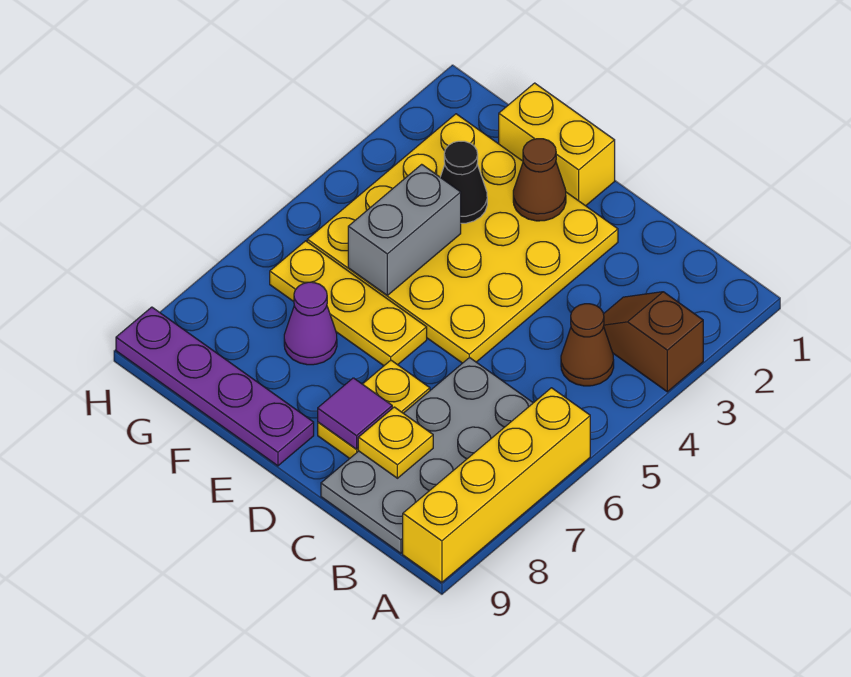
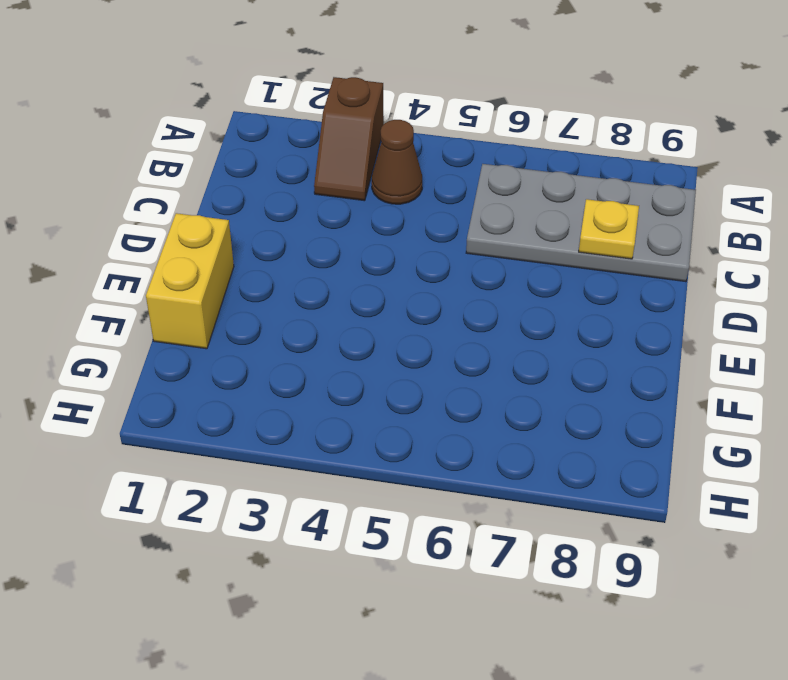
none -> yellow brick A6:A9 level 1
none -> yellow plate D2:G5 level 1
none -> yellow plate D7:D8 level 1

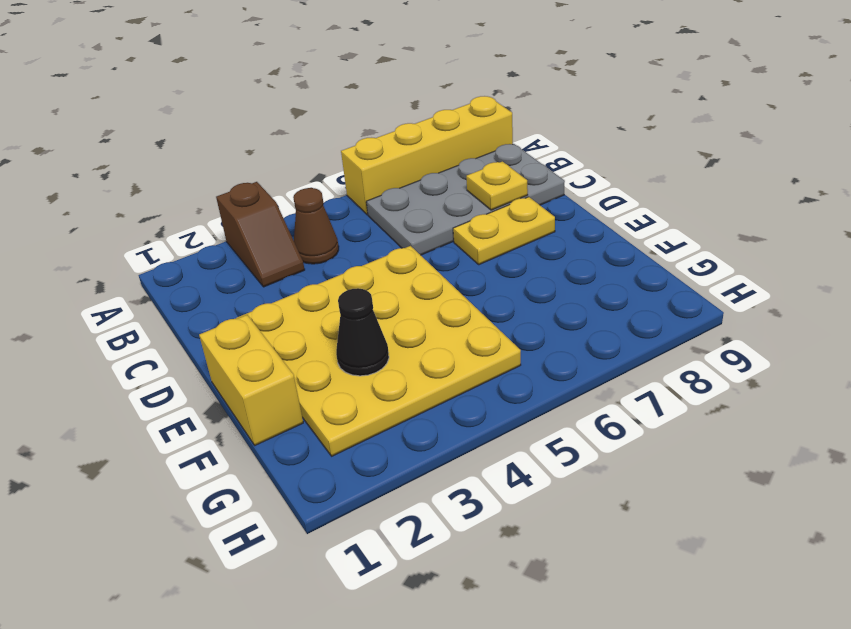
none -> yellow plate E6:G6 level 1
none -> purple plate E9:H9 level 1
none -> purple cone F7 level 1

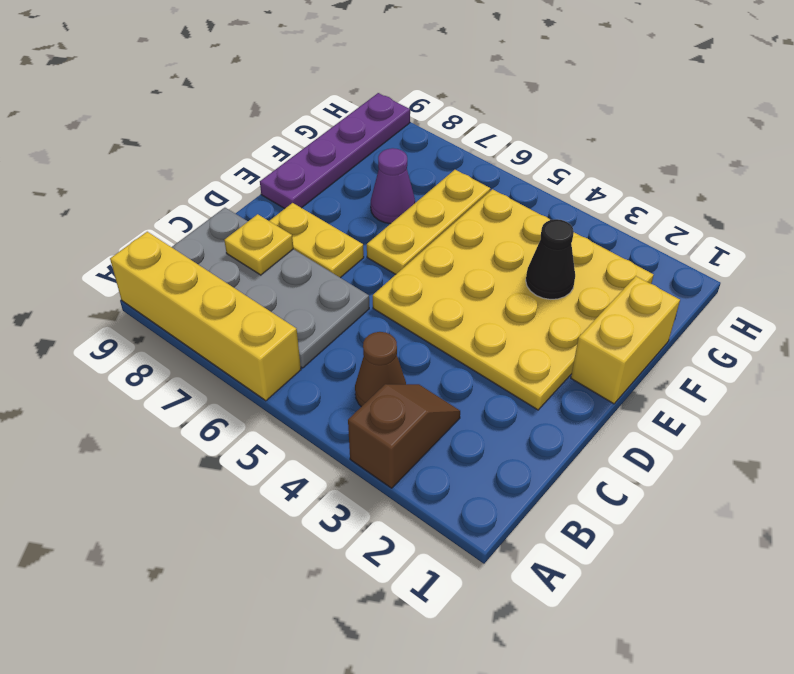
none -> purple tile D8 level 2
none -> brown cone E2 level 2
none -> grey brick F4:F5 level 2

